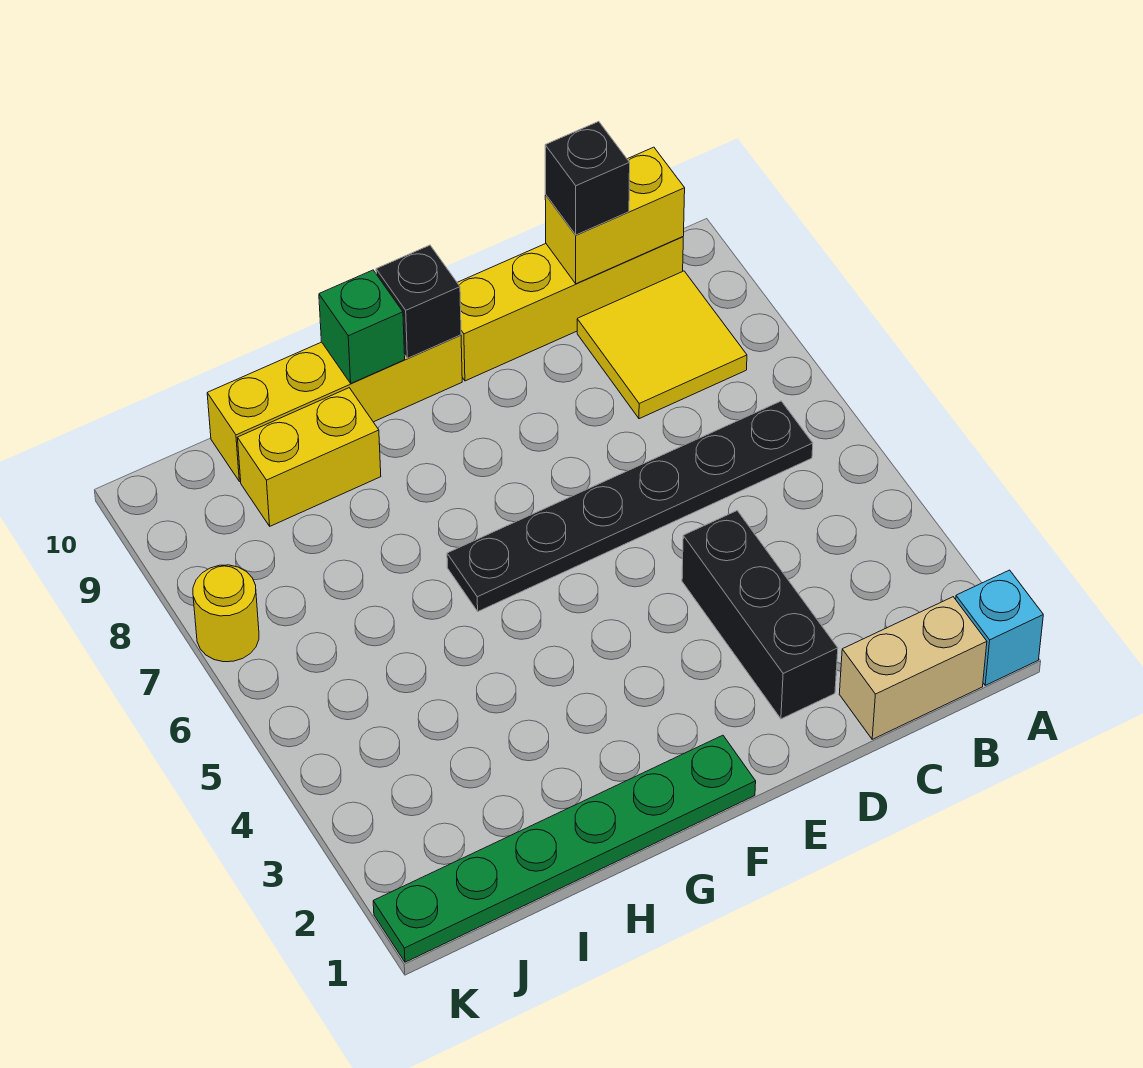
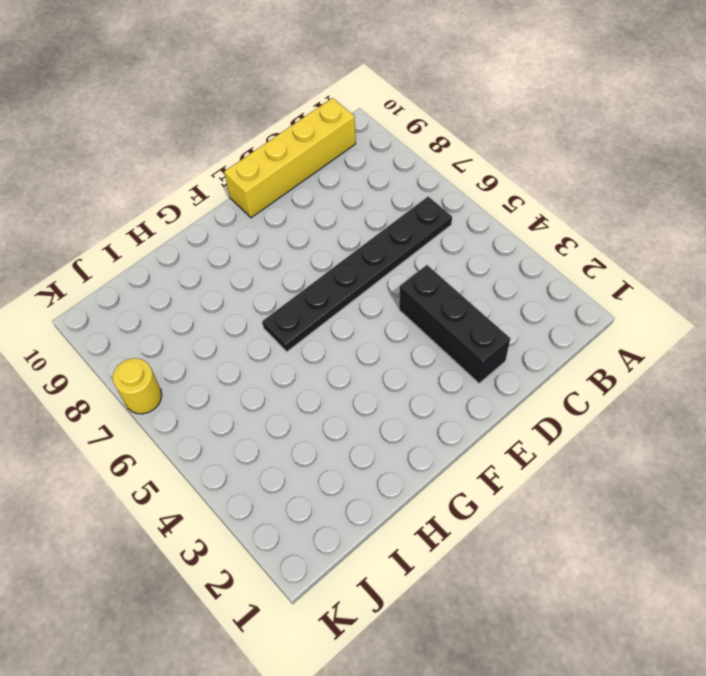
none -> cyan brick A1 level 1
none -> tan brick B1:C1 level 1
none -> yellow tile B8:C9 level 1

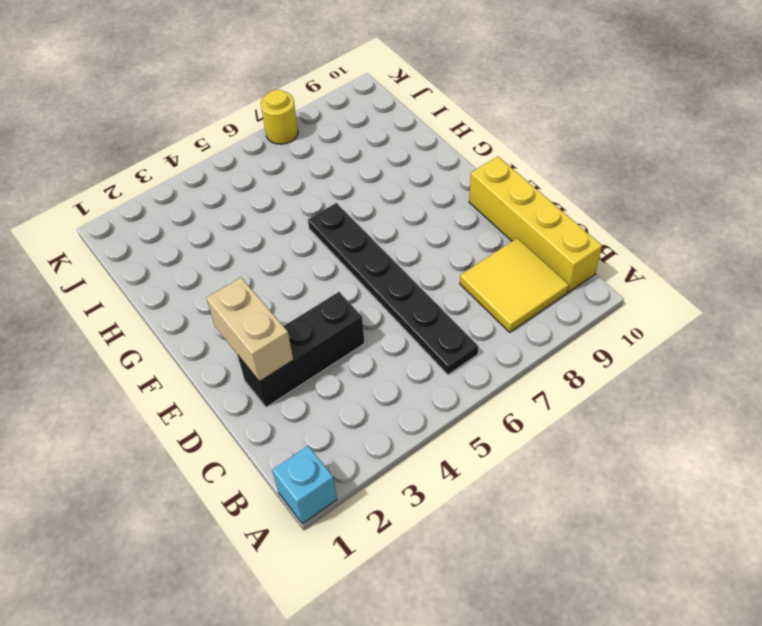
tan brick D2:E2 level 2 -> tan brick B1:C1 level 1
none -> green plate F1:K1 level 1
none -> yellow brick F10:I10 level 1
none -> yellow brick H9:I9 level 1

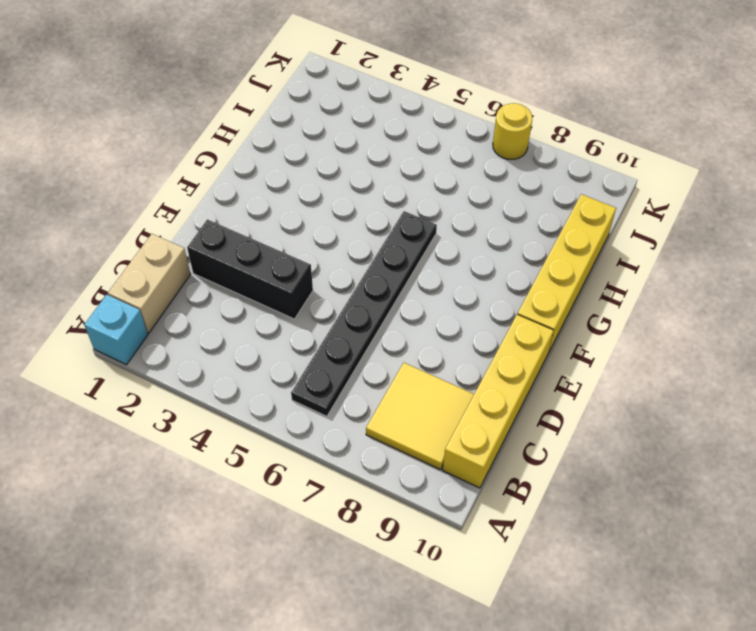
none -> green plate F1:K1 level 1
none -> yellow brick H9:I9 level 1
none -> yellow brick B10:C10 level 2

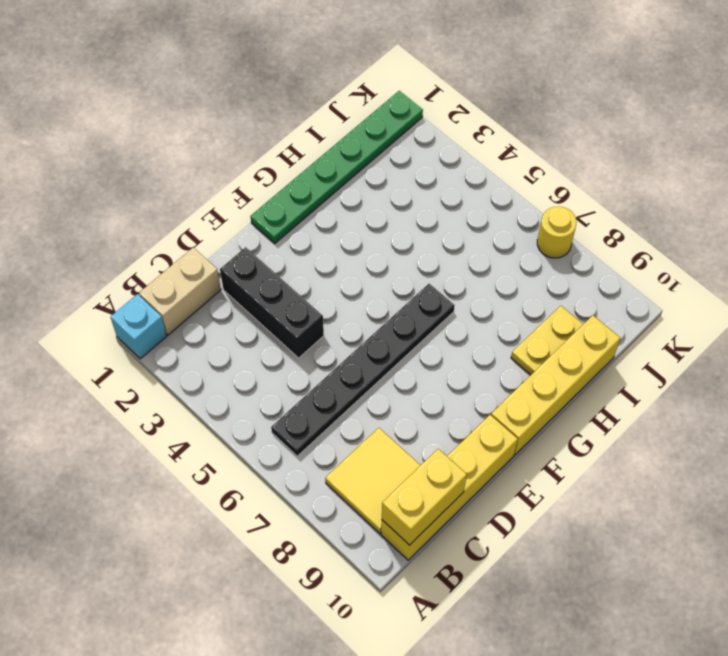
yellow plate H9:I9 level 1 -> yellow brick H9:I9 level 1
none -> black brick F10 level 2
none -> green brick G10 level 2
none -> black brick C10 level 3

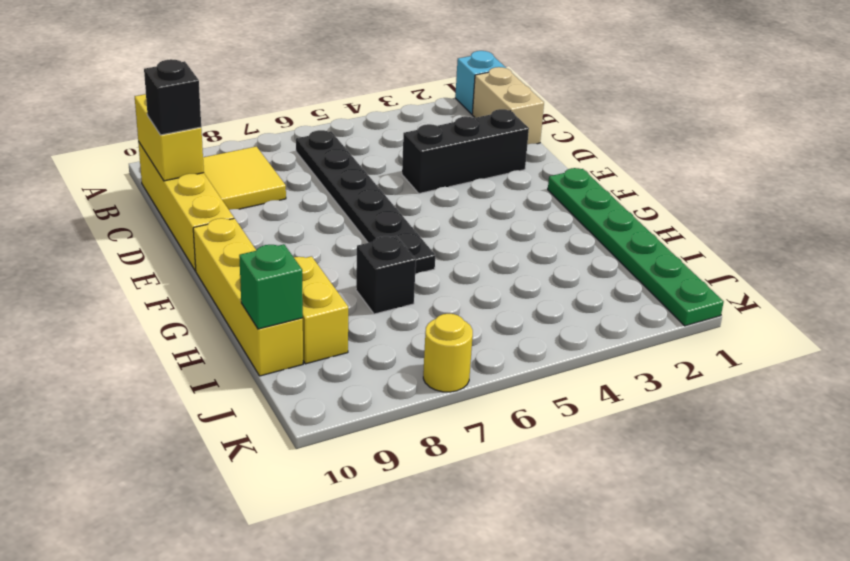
black brick H7 level 1 -> black brick F10 level 2
green brick I10 level 2 -> green brick G10 level 2

